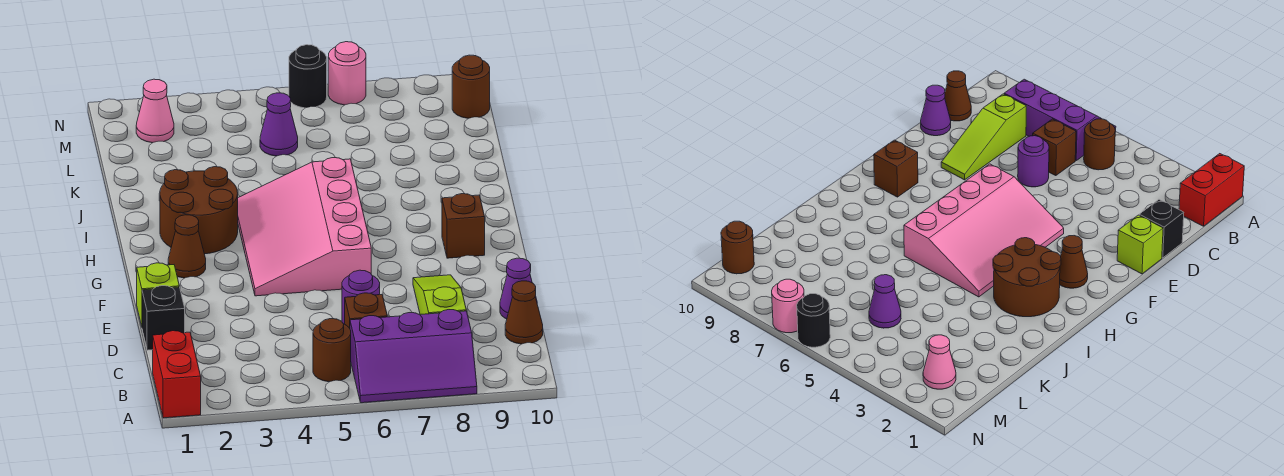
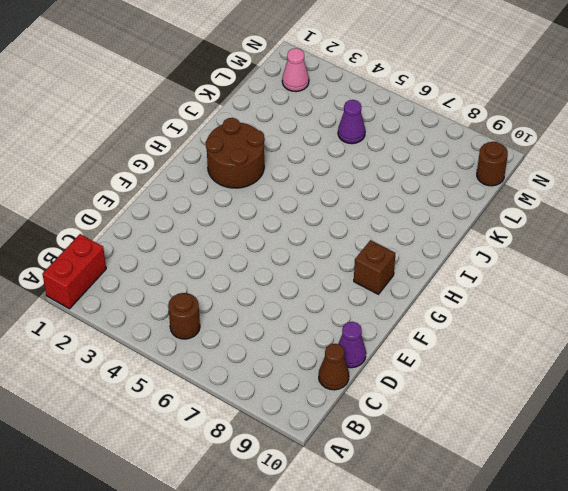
none -> purple slope A6:B8 level 1 top B
none -> brown brick C6 level 1
none -> lime slope C8:E8 level 1 top C

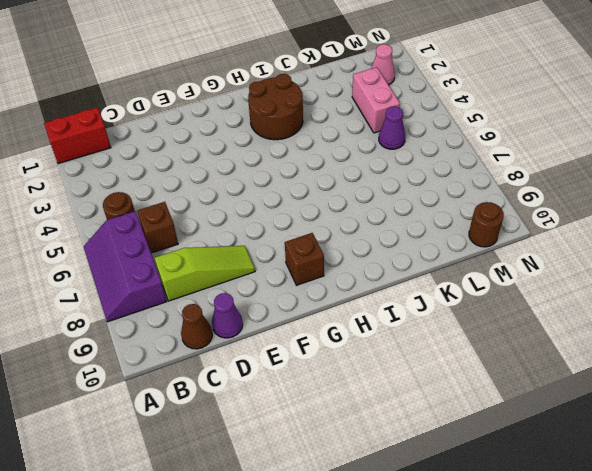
pink brick L3:L4 level 1 -> none
none -> black brick D1 level 1
none -> purple round brick D6 level 1
none -> lime brick E1 level 1

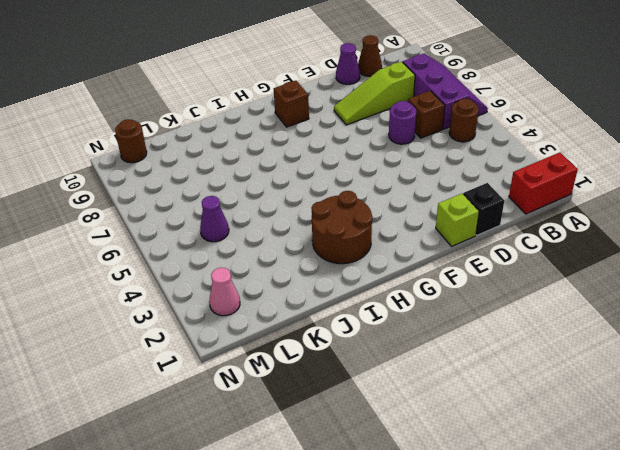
none -> pink slope F4:I6 level 1 top 6
none -> brown cone G2 level 1
none -> black round brick N6 level 1

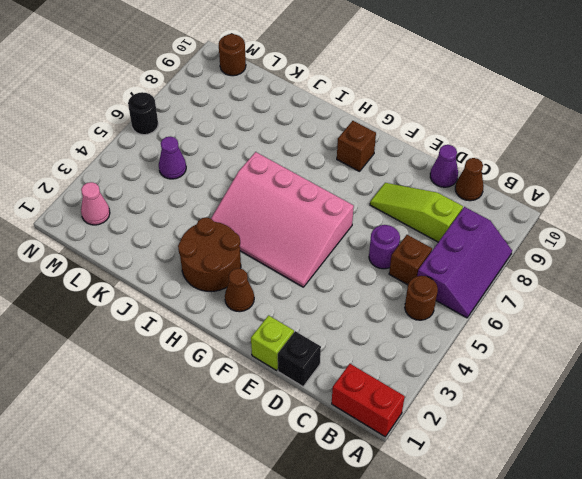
none -> pink round brick N7 level 1

